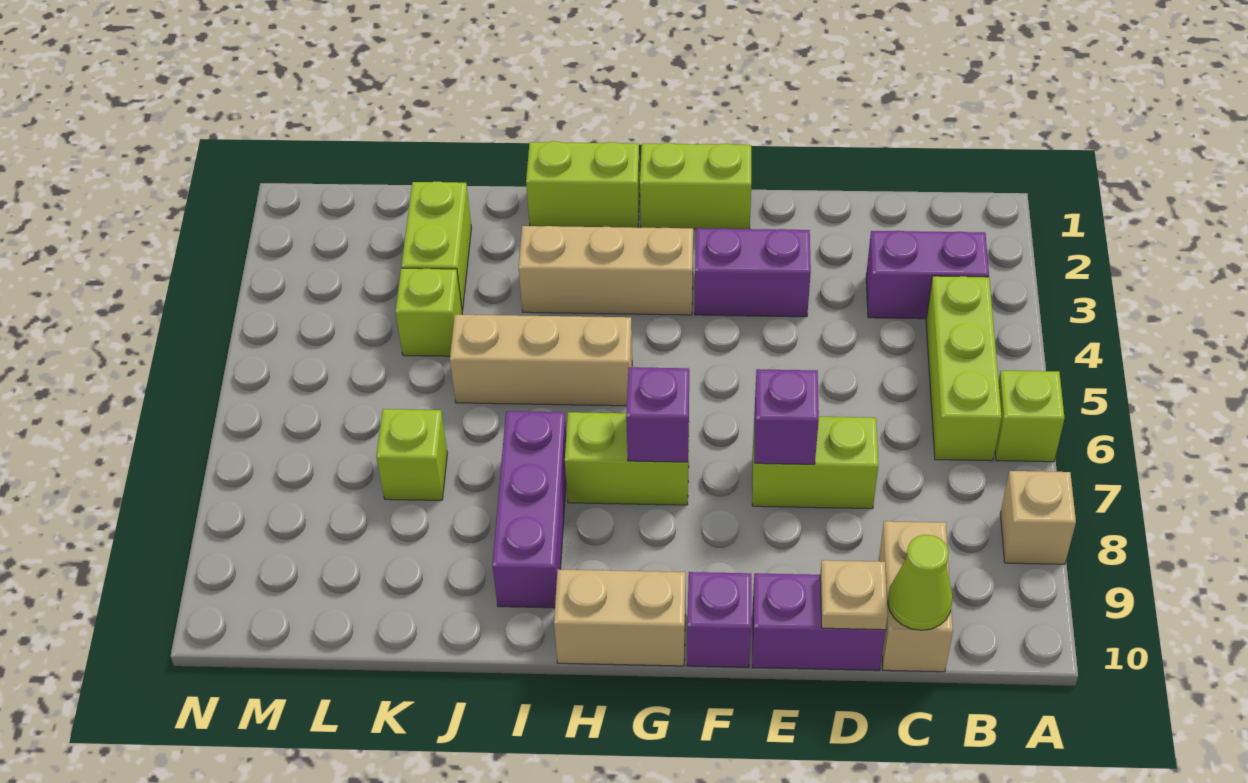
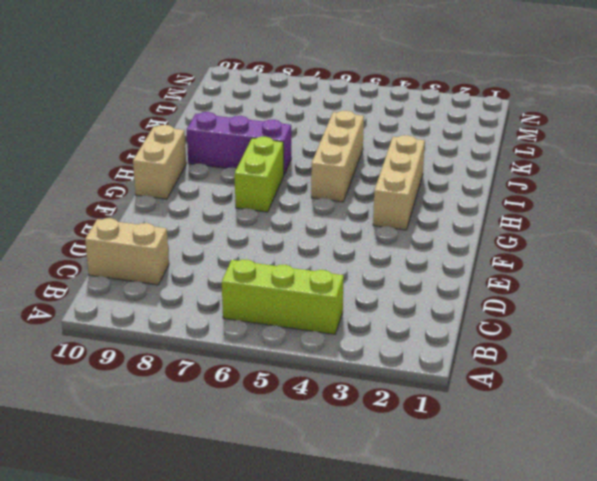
none -> lime brick A6 level 1
none -> tan brick A8 level 1
none -> purple brick B3:C3 level 1

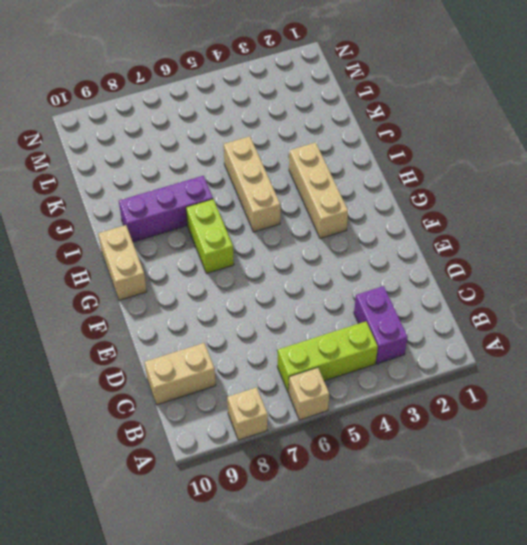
tan brick A6 level 1 -> lime brick A6 level 1
none -> lime brick D7:E7 level 1
none -> purple brick D10:E10 level 1
none -> purple brick E3:F3 level 1

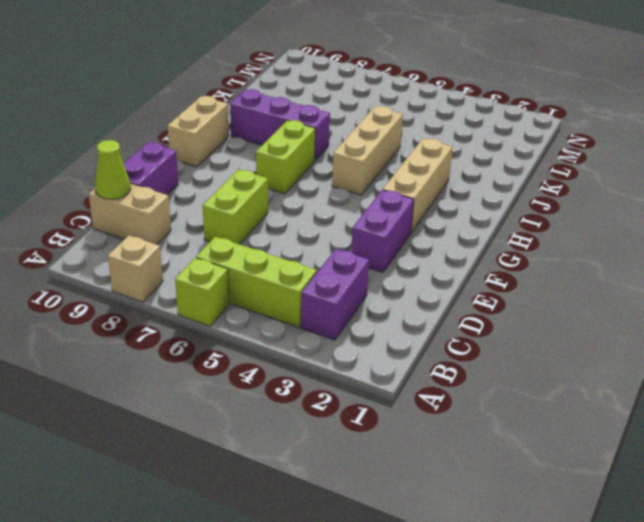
none -> lime brick F1:G1 level 1
none -> purple brick F10 level 1
none -> lime brick H1:I1 level 1

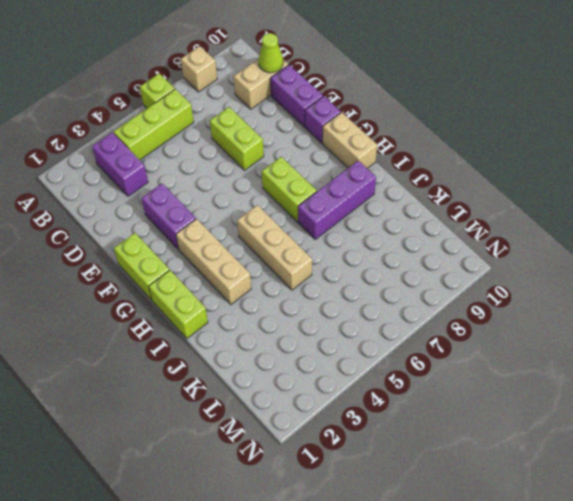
none -> lime brick K2:K3 level 1
none -> lime brick K4 level 1
none -> lime brick K7 level 1

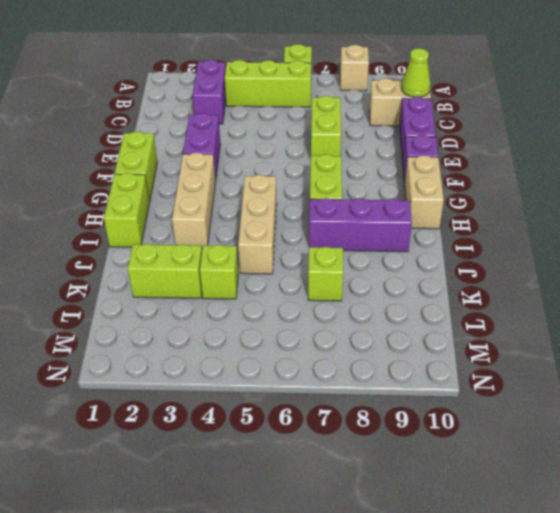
none -> tan plate D10 level 2
none -> purple brick E7 level 2
none -> purple brick G7 level 2

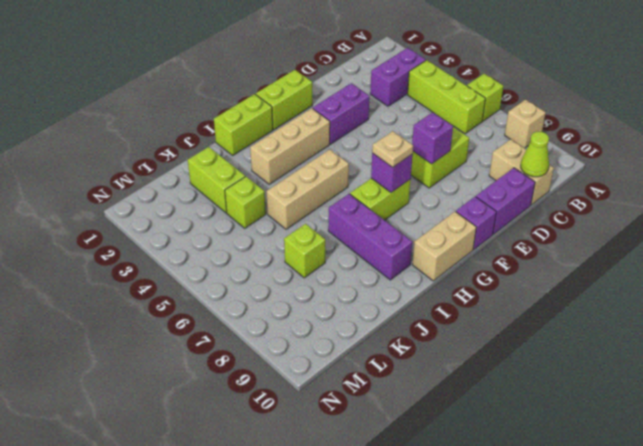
tan plate G7 level 3 -> tan plate D10 level 2

